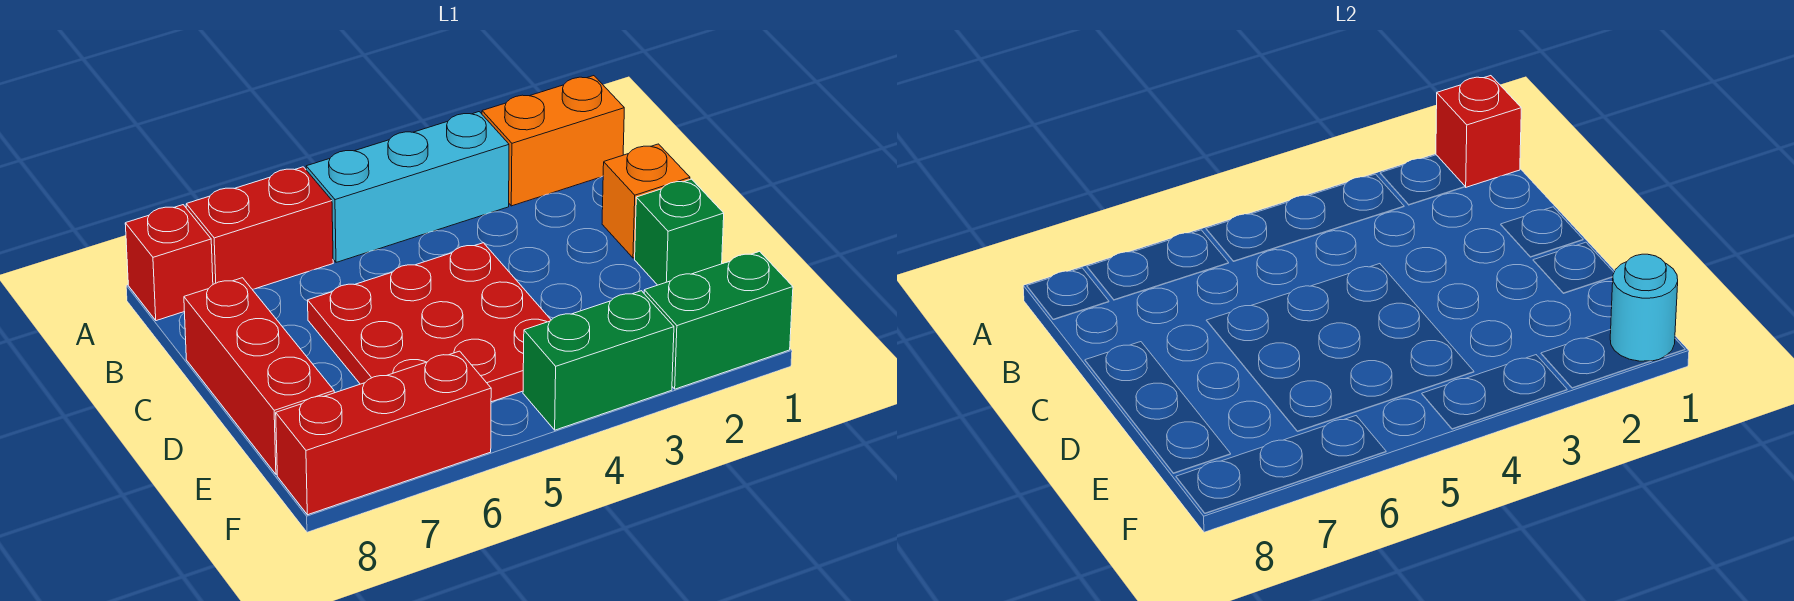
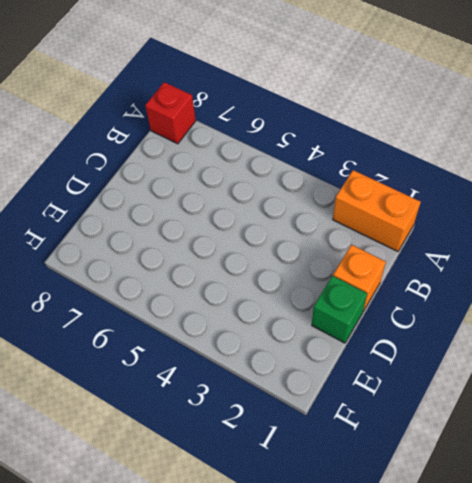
none -> cyan brick A3:A5 level 1
none -> red brick A6:A7 level 1
none -> red plate C4:E6 level 1

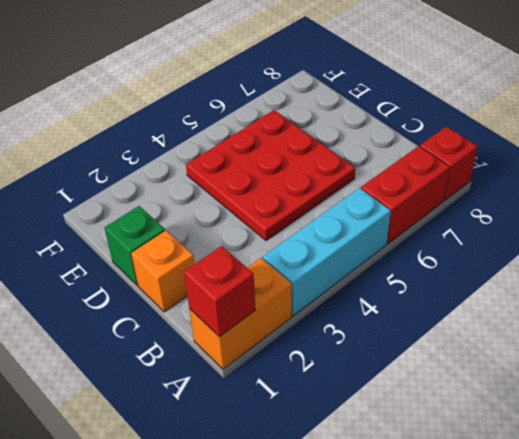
none -> red brick C8:E8 level 1
none -> green brick F1:F2 level 1
none -> green brick F3:F4 level 1

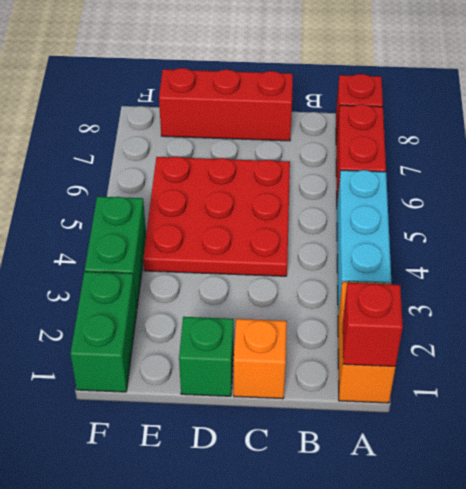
none -> red brick F6:F8 level 1
none -> cyan round brick F1 level 2

